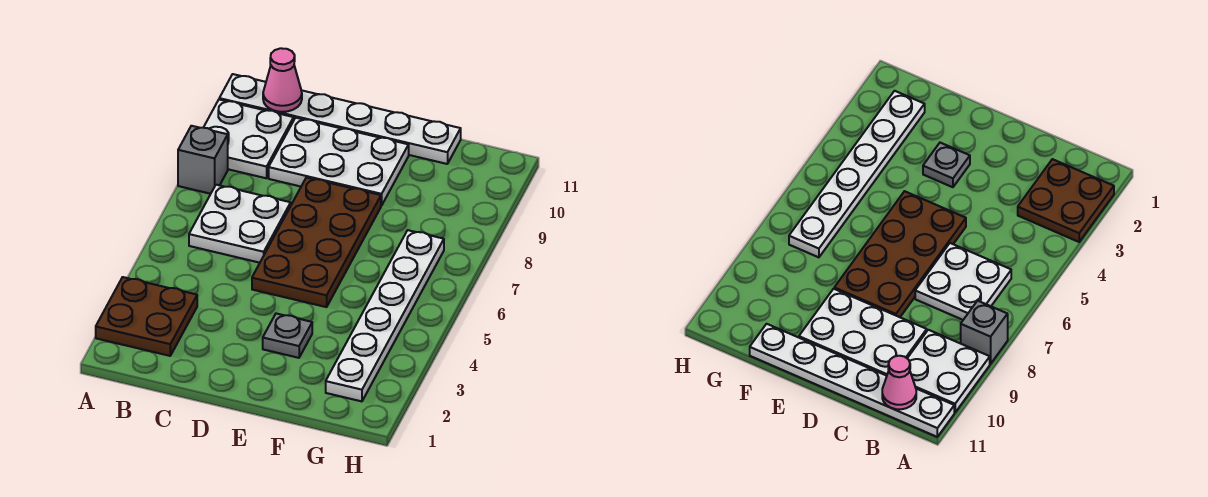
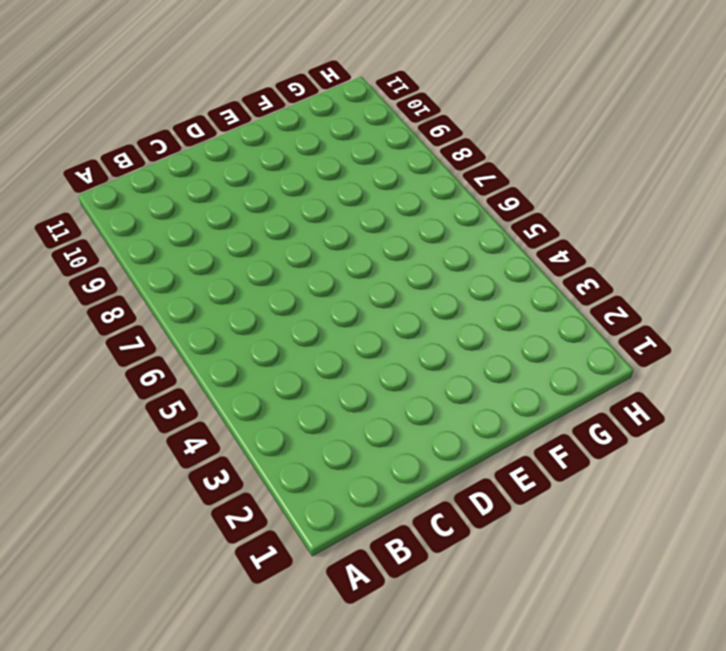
none -> brown plate A2:B3 level 1
none -> grey brick A8 level 1

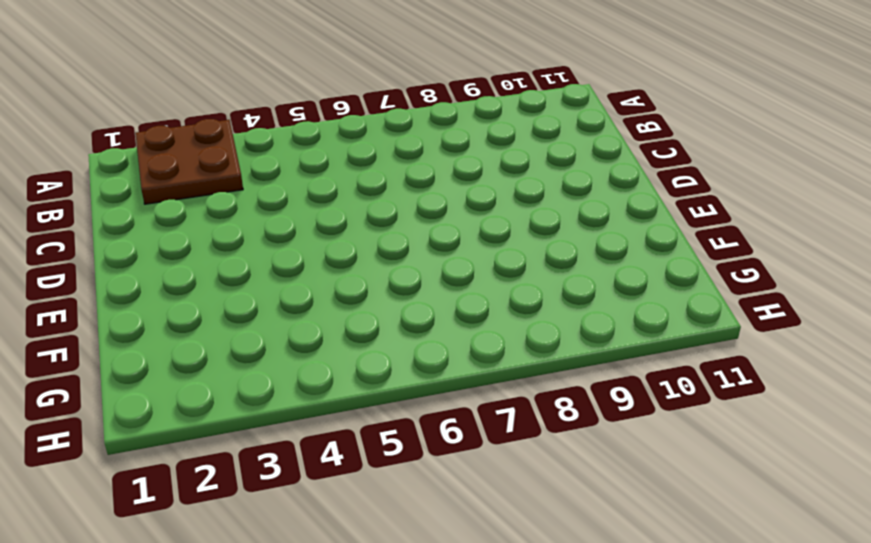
none -> grey brick A8 level 1
none -> white plate A9:B10 level 1

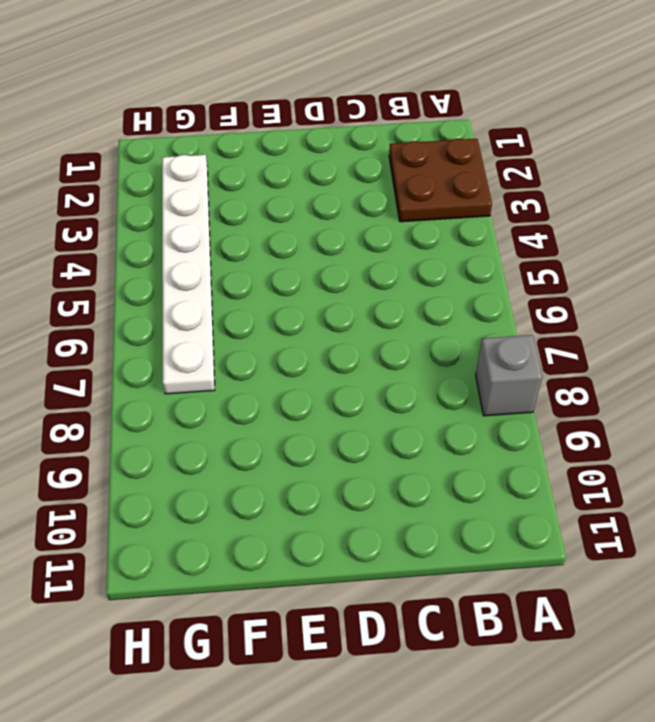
none -> white plate A9:B10 level 1
none -> white plate A11:F11 level 1

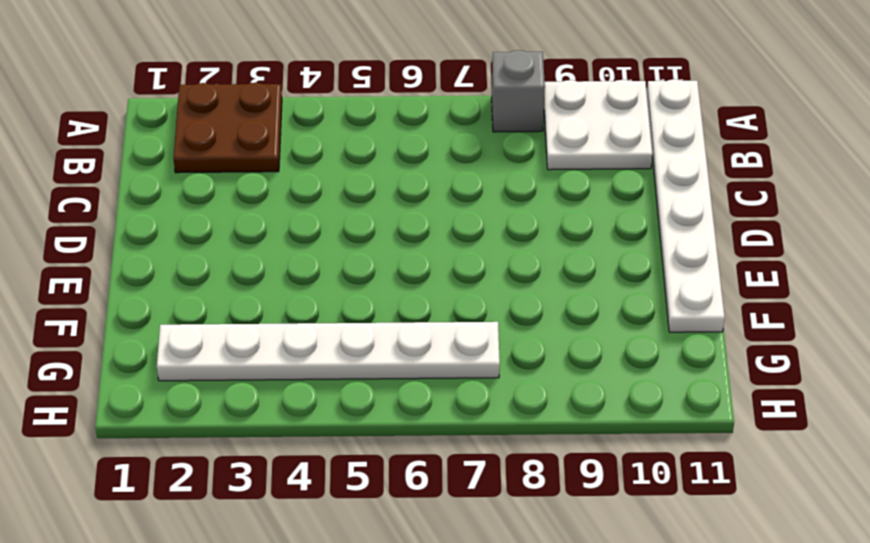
none -> white plate B6:C7 level 1
none -> white plate C9:E10 level 1

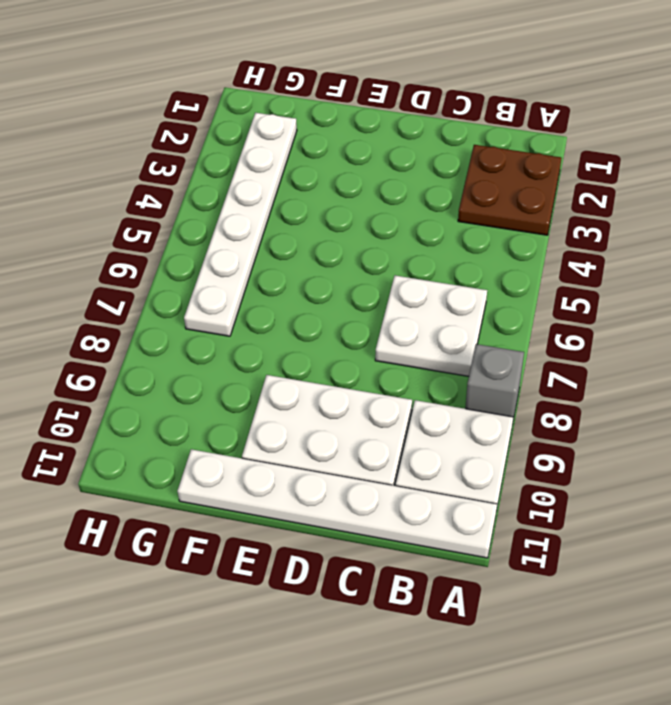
none -> brown plate D5:E8 level 1
none -> grey plate E3 level 1

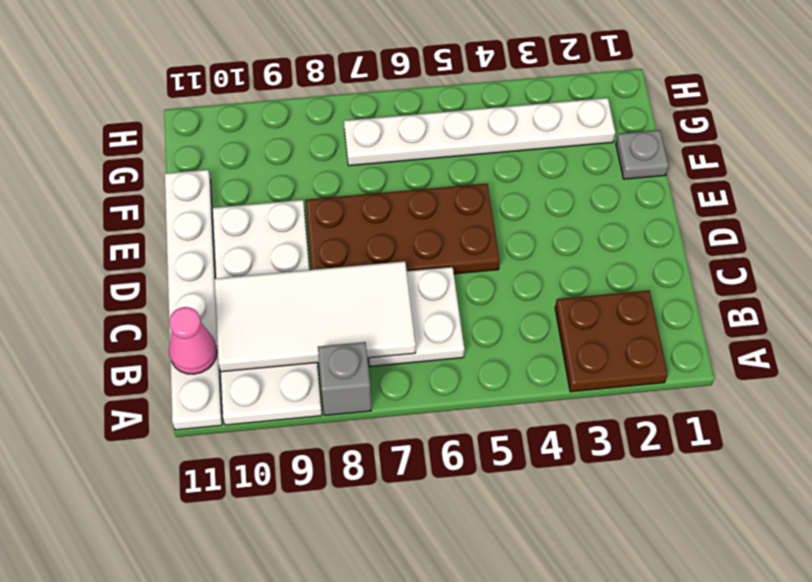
white tile B7:C10 level 2 -> none
grey plate F1 level 1 -> grey plate E3 level 1

